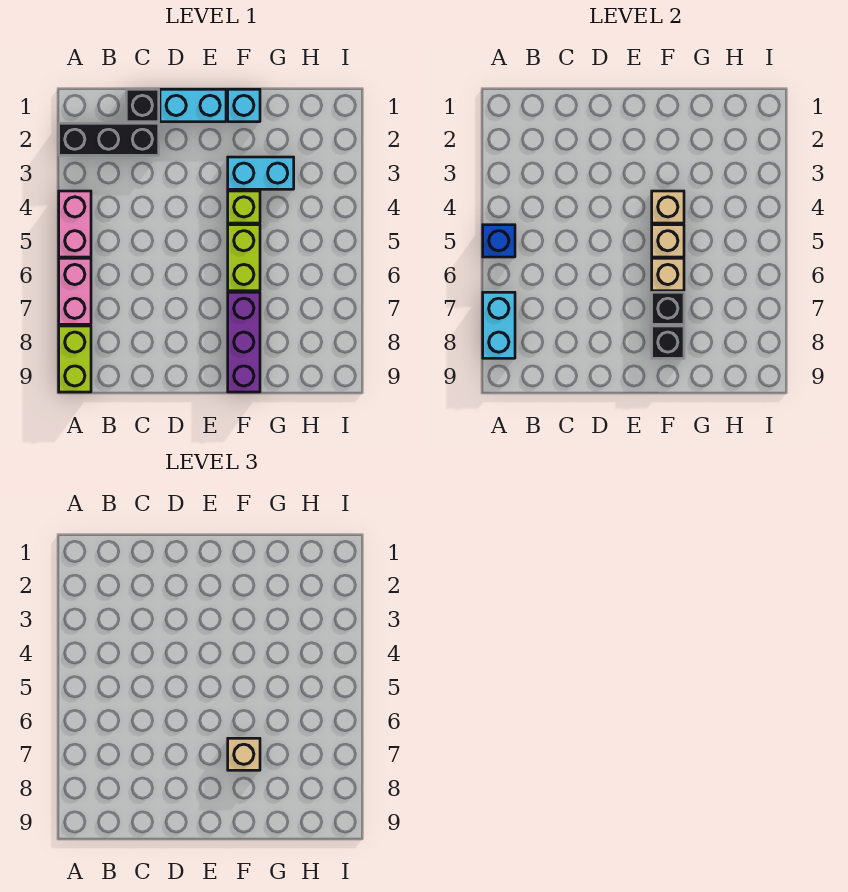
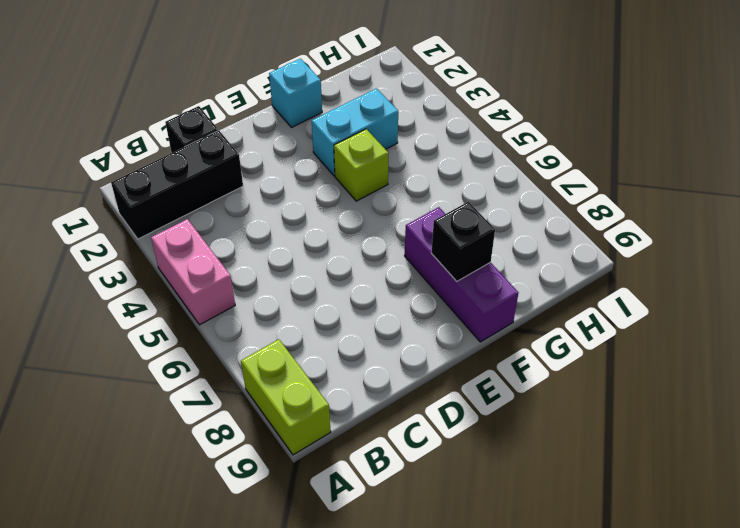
none -> pink brick A6:A7 level 1
none -> cyan brick D1:E1 level 1
none -> lime brick F5:F6 level 1

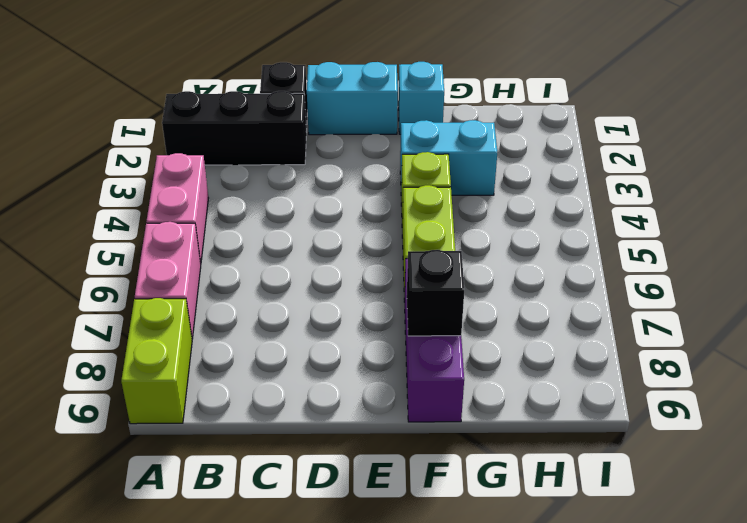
none -> blue brick A5 level 2
none -> cyan brick A7:A8 level 2
none -> tan brick F4 level 2

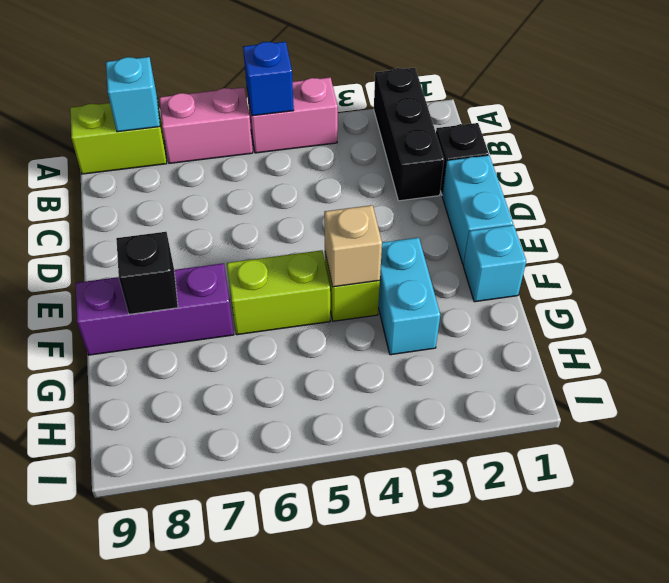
cyan brick A8 level 2 -> cyan brick A7:A8 level 2
none -> tan brick F5 level 2
none -> tan brick F6 level 2
none -> black brick F7 level 2

